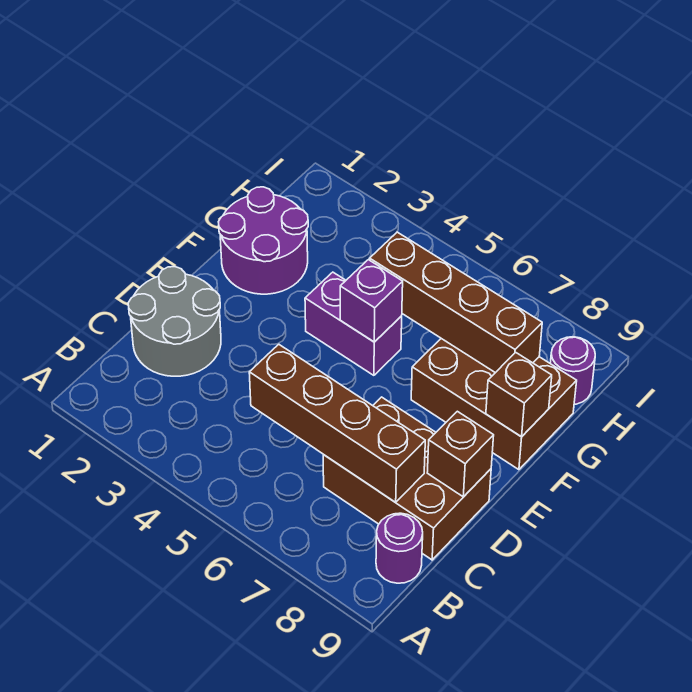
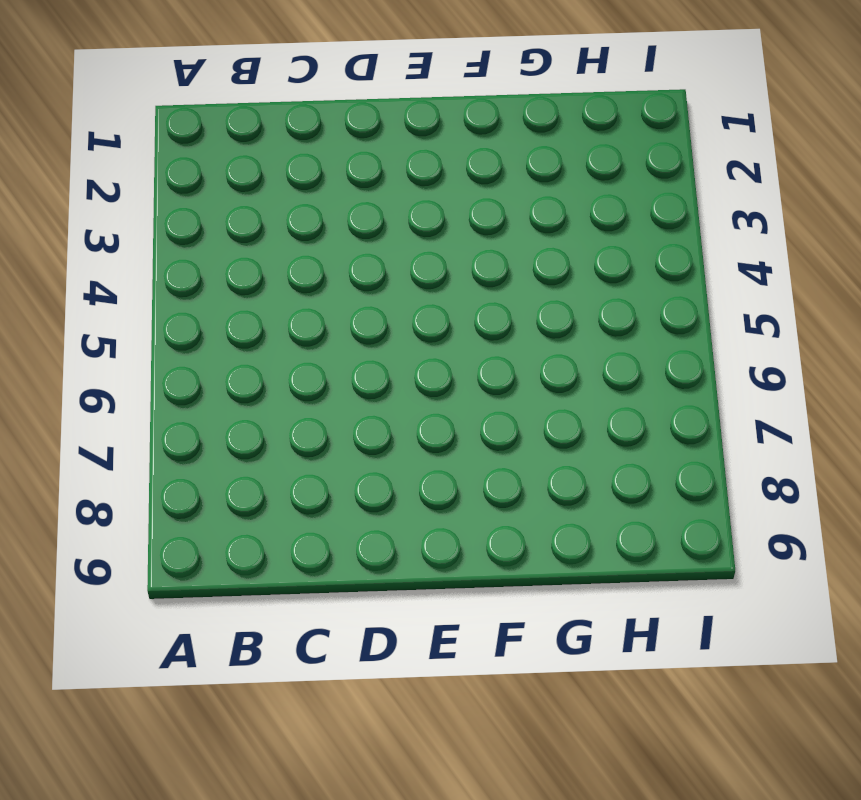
none -> purple round brick B9 level 1
none -> grey round brick C1:D2 level 1
none -> brown brick C7:D9 level 1

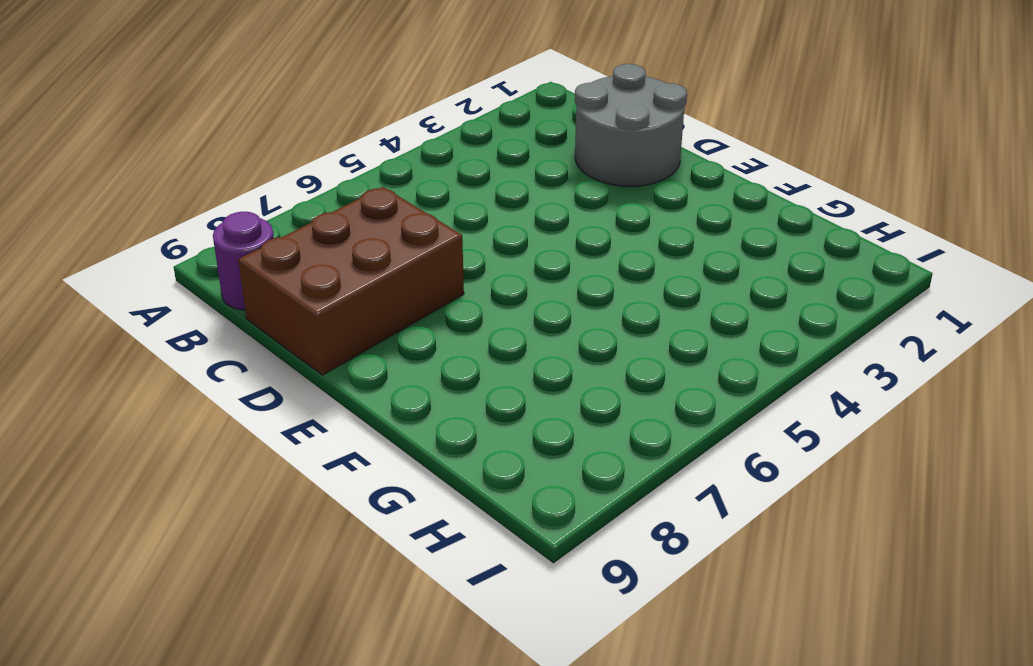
none -> purple round brick F1:G2 level 1
none -> purple brick F4:F5 level 1
none -> brown brick F7:G9 level 1

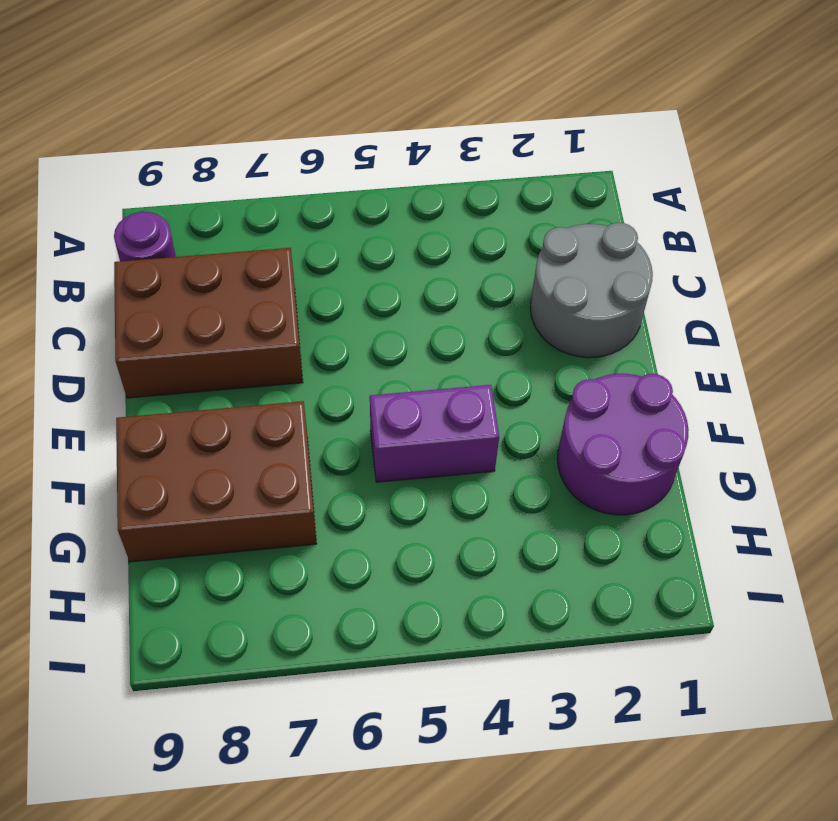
none -> purple round brick H9 level 1
none -> brown brick C5:C8 level 2
none -> brown brick D9 level 2

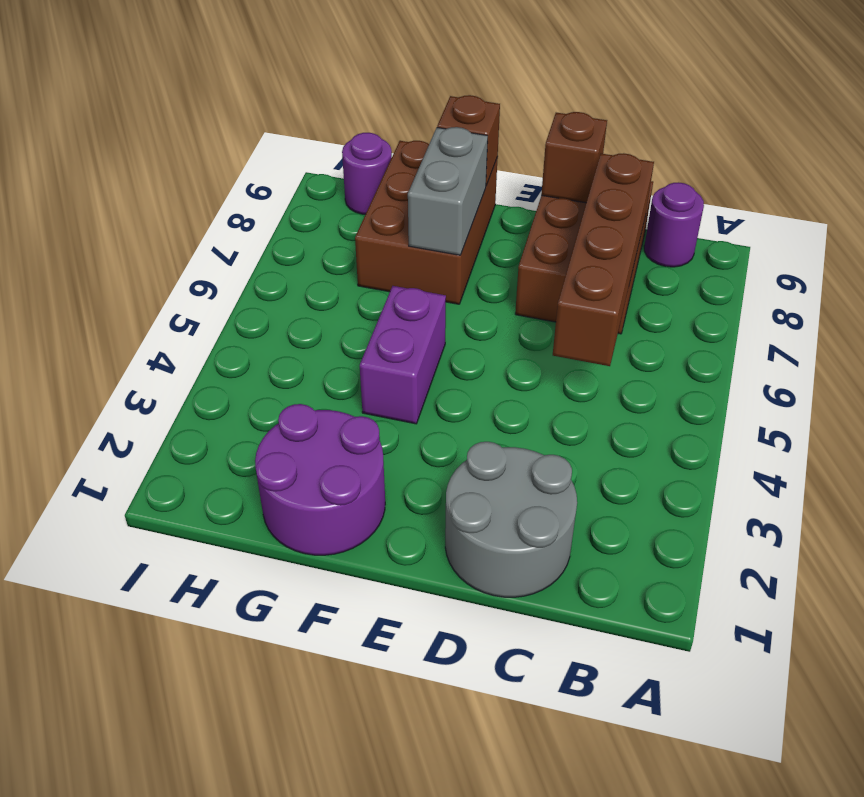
grey brick F7:F8 level 2 -> none
none -> purple brick F5 level 2
none -> brown brick G5:G8 level 2

